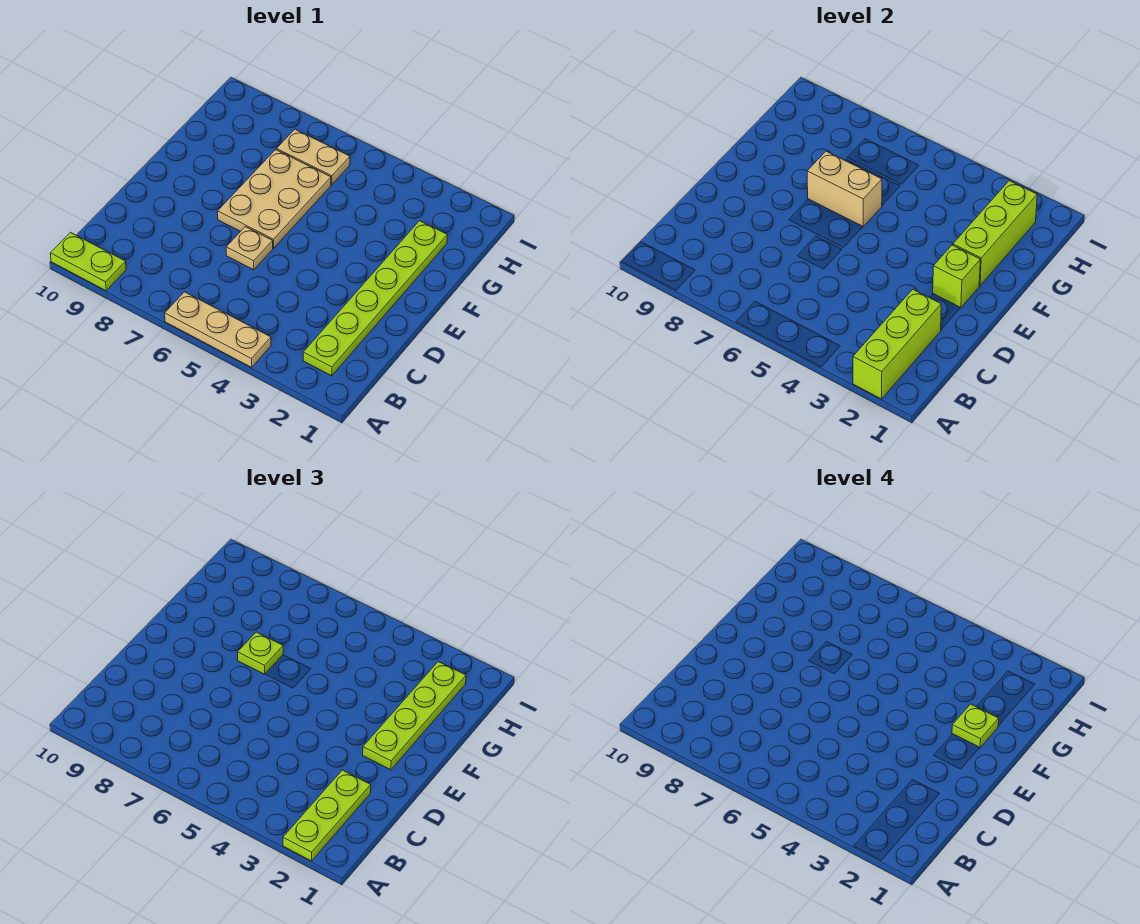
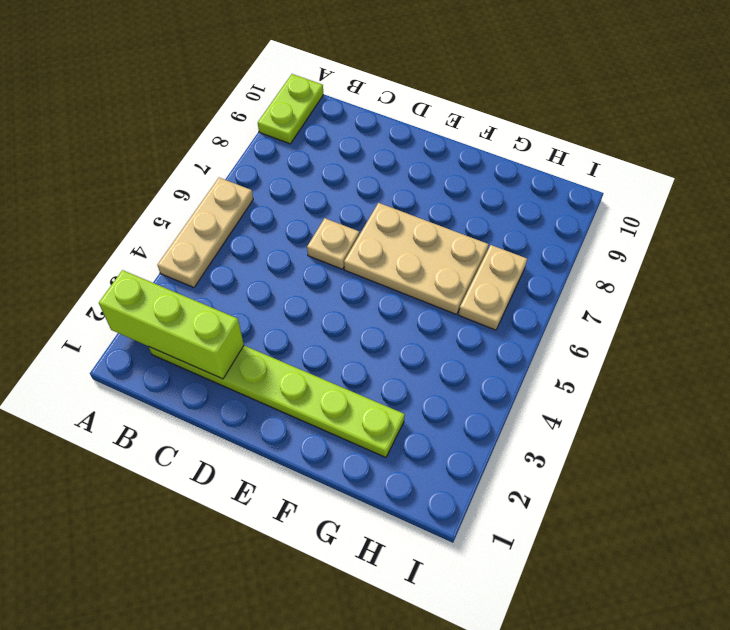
none -> lime brick E2 level 2
none -> lime brick F2:H2 level 2
none -> tan brick F6:F7 level 2

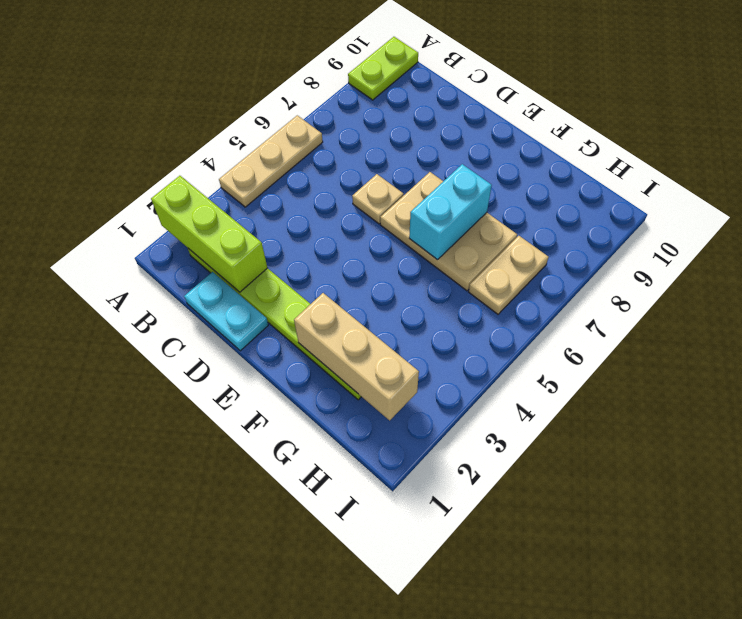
cyan plate C1:D1 level 1 -> none
tan brick F2:H2 level 2 -> lime brick F2:H2 level 2
cyan brick F6:F7 level 2 -> tan brick F6:F7 level 2
none -> lime brick E2 level 2
none -> lime plate A2:C2 level 3
none -> lime plate E2:H2 level 3

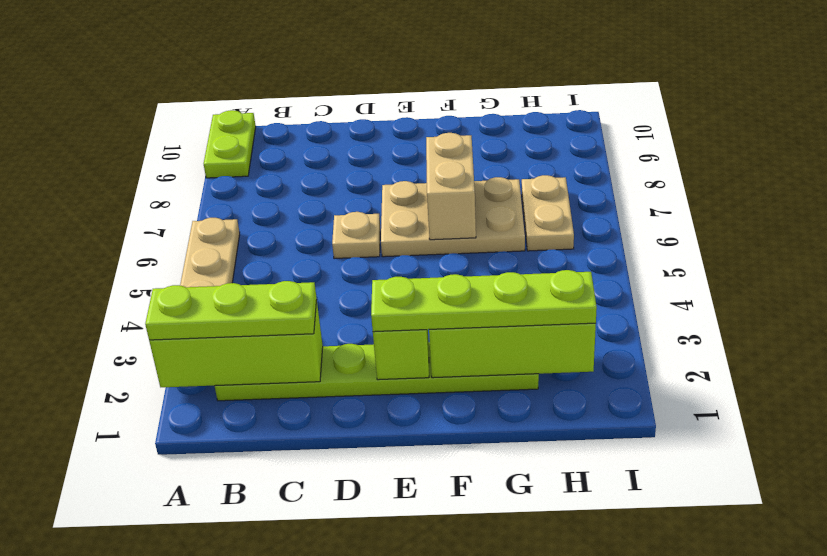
none -> lime plate F7 level 3
none -> lime plate F2 level 4

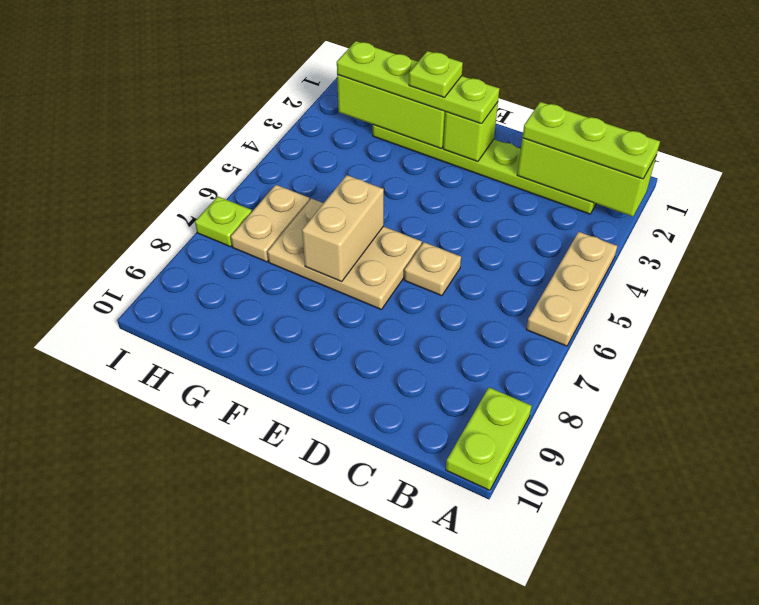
lime plate I7 level 1 -> lime plate F7 level 3

